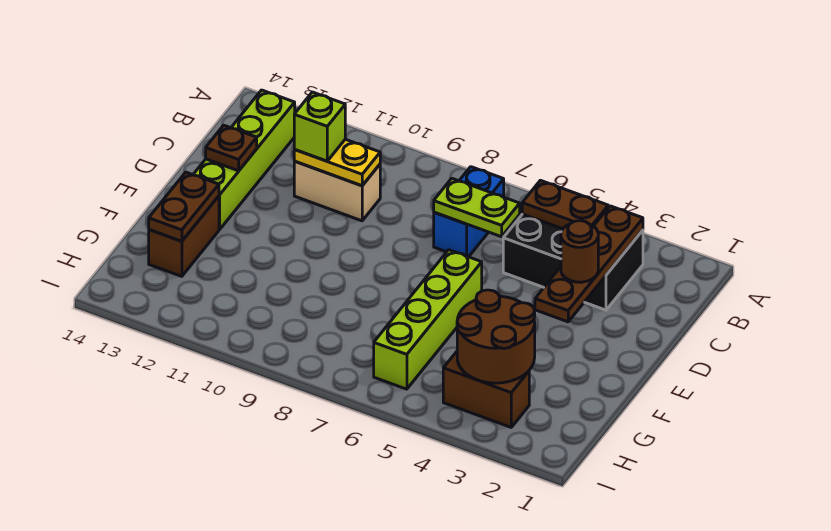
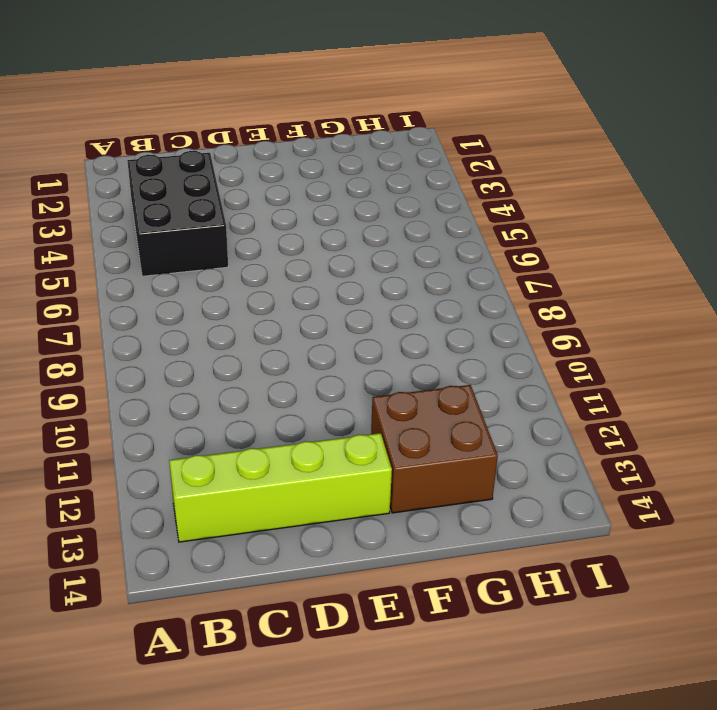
brown brick F12:G13 level 1 -> brown brick F13:G13 level 1
none -> blue brick B7:C7 level 1
none -> tan brick C10:C11 level 1
none -> lime brick E6:H6 level 1

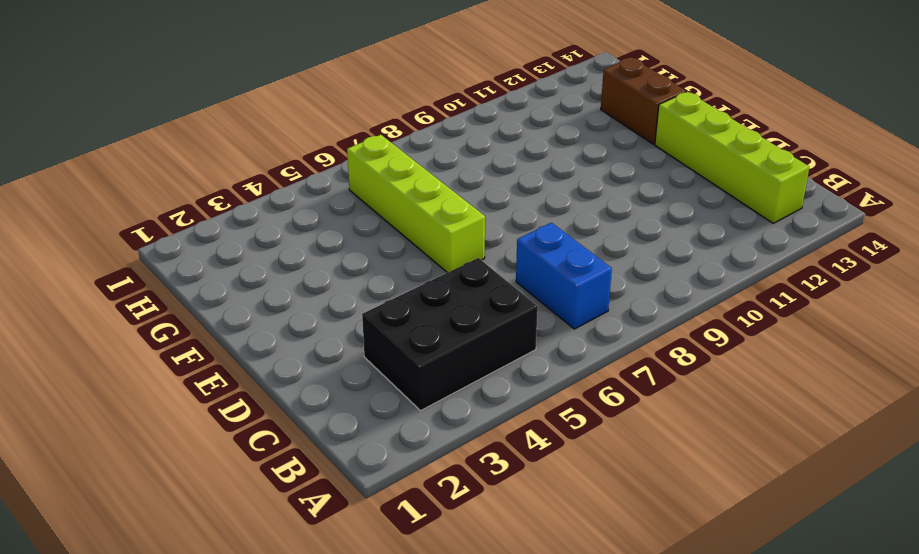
none -> tan brick C10:C11 level 1
none -> brown brick H3:H4 level 1
none -> brown plate B3:E3 level 2

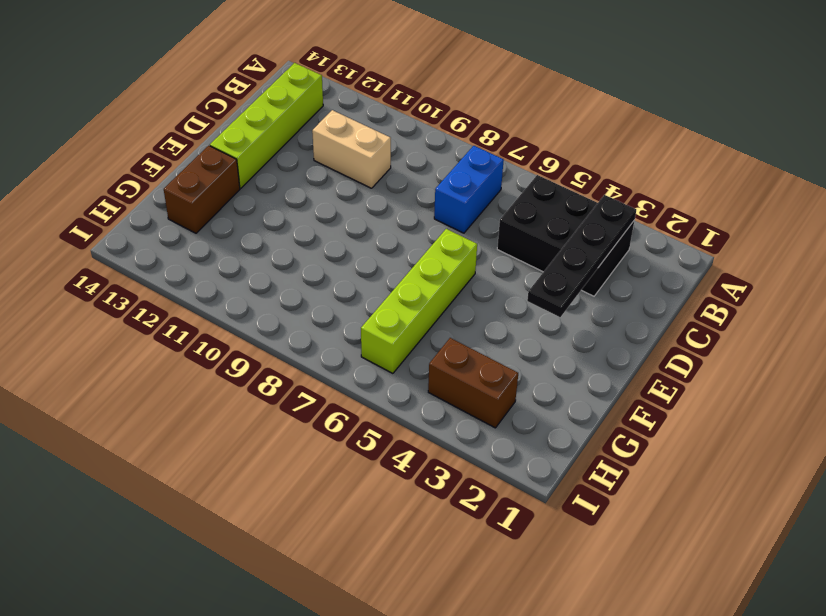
black plate B3:E3 level 2 -> brown plate B3:E3 level 2
none -> brown plate B4:B5 level 2
none -> lime plate C6:C7 level 2
none -> yellow plate C10:C11 level 2

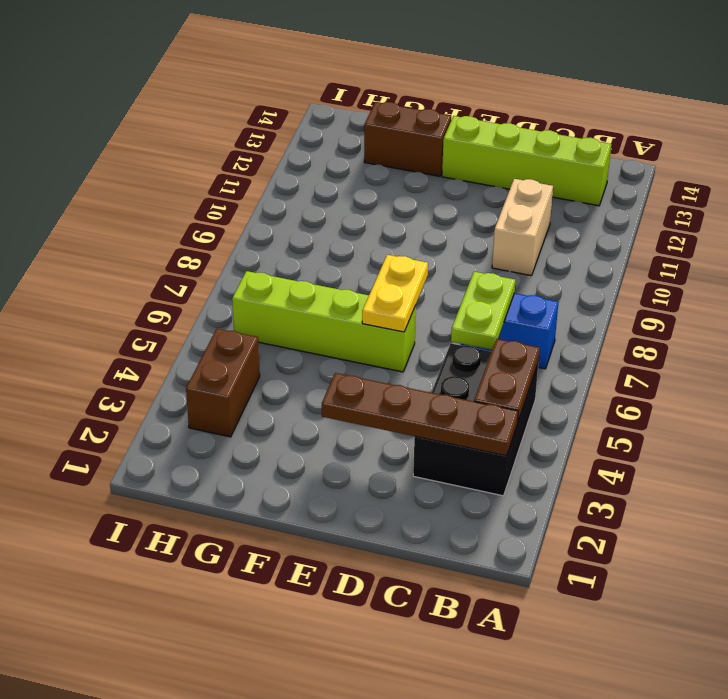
yellow plate E6:E7 level 2 -> yellow plate C10:C11 level 2
none -> brown plate D13 level 2
none -> brown plate F13:G13 level 2
none -> brown round brick G3:H4 level 2

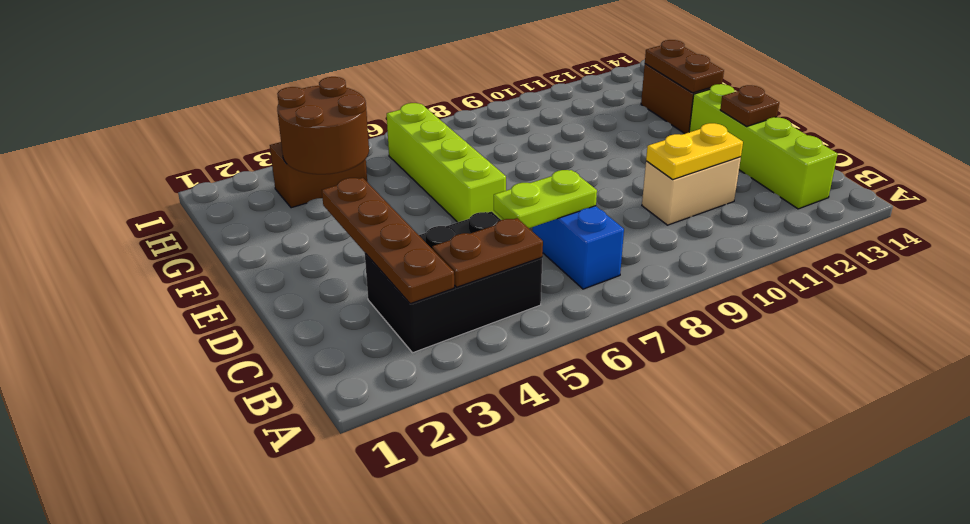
none -> lime brick C11 level 3
none -> brown round brick D3 level 3

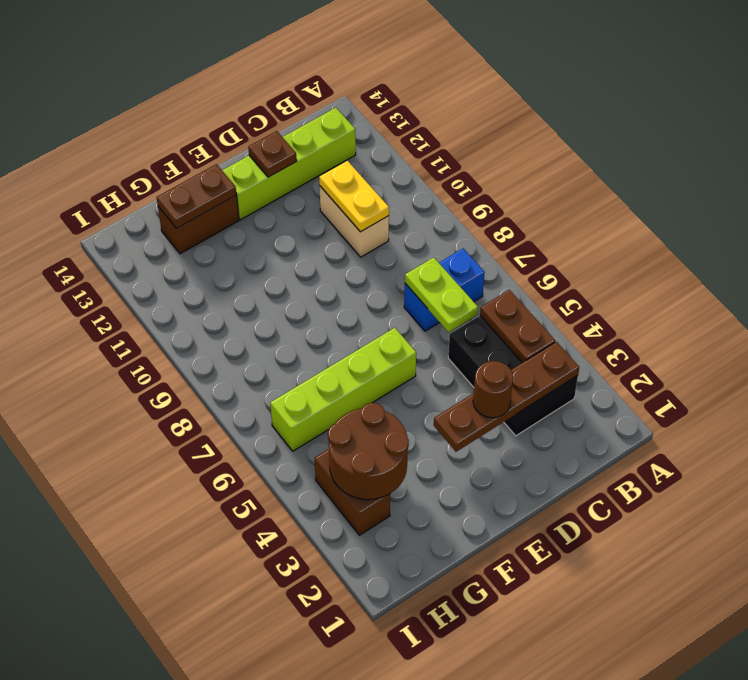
none -> lime brick C11 level 3

